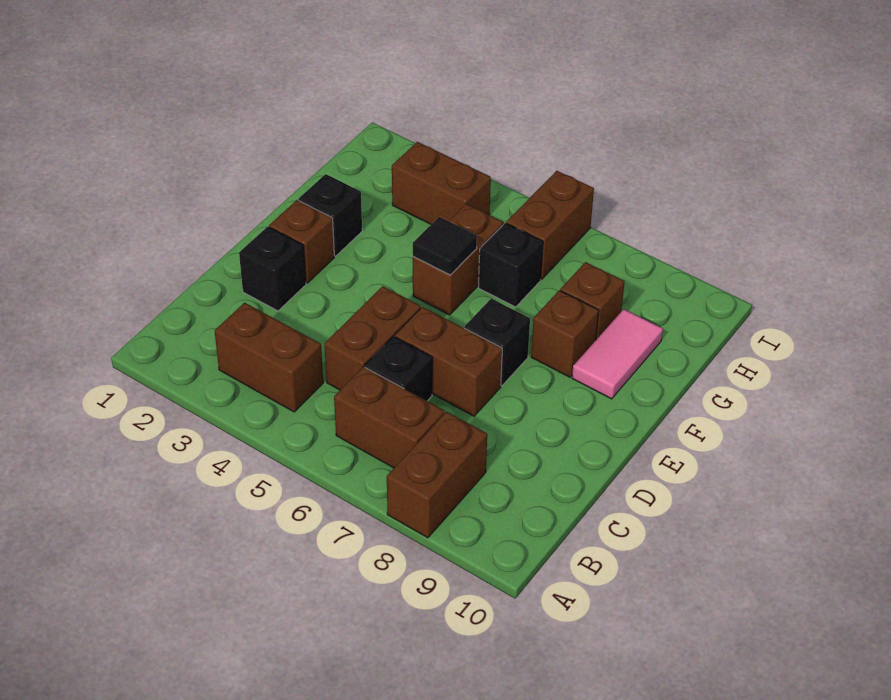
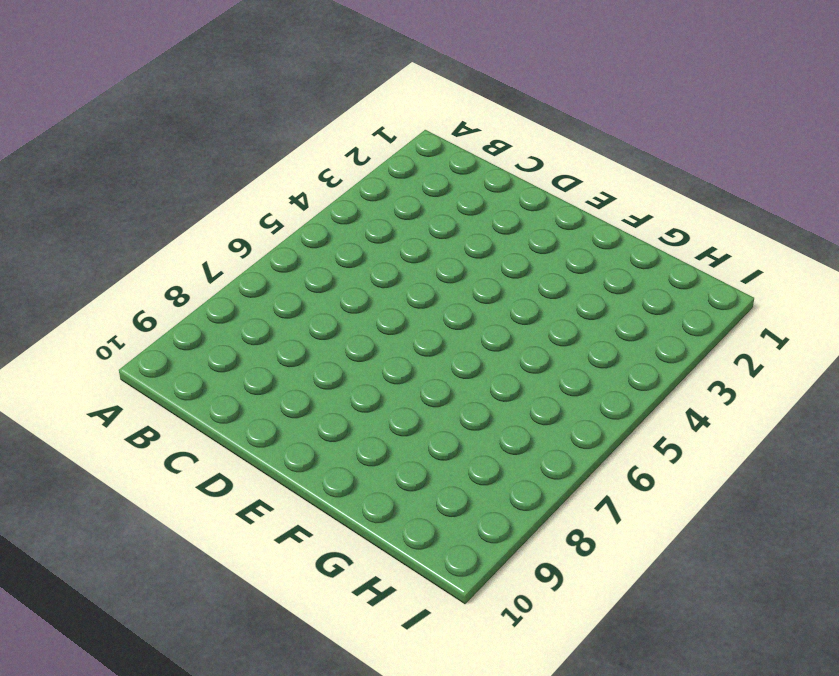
none -> brown brick A8:B8 level 1
none -> brown brick B3:B4 level 1
none -> brown brick B6:B7 level 1

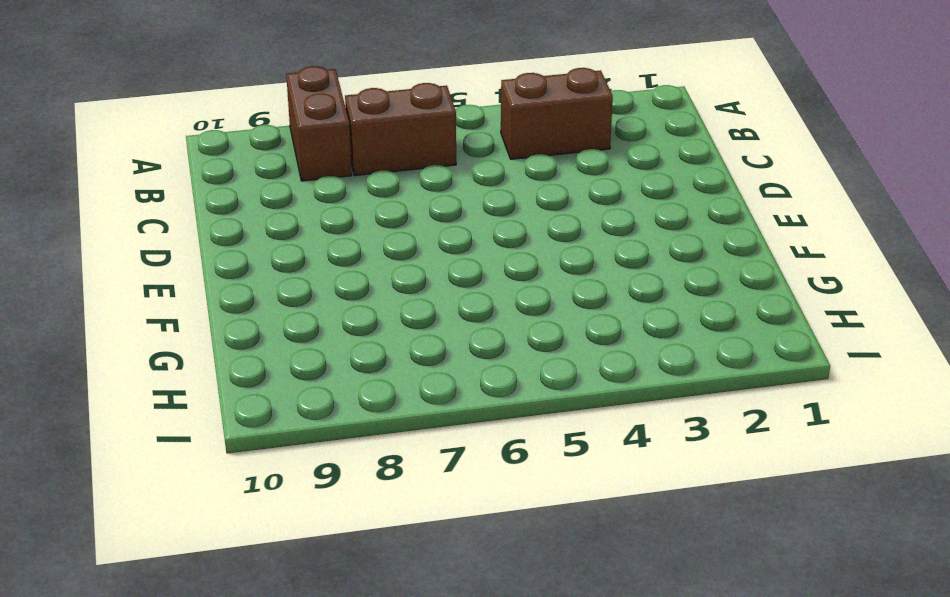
none -> brown brick C5:D5 level 1
none -> black brick C6 level 1
none -> black brick D2 level 1

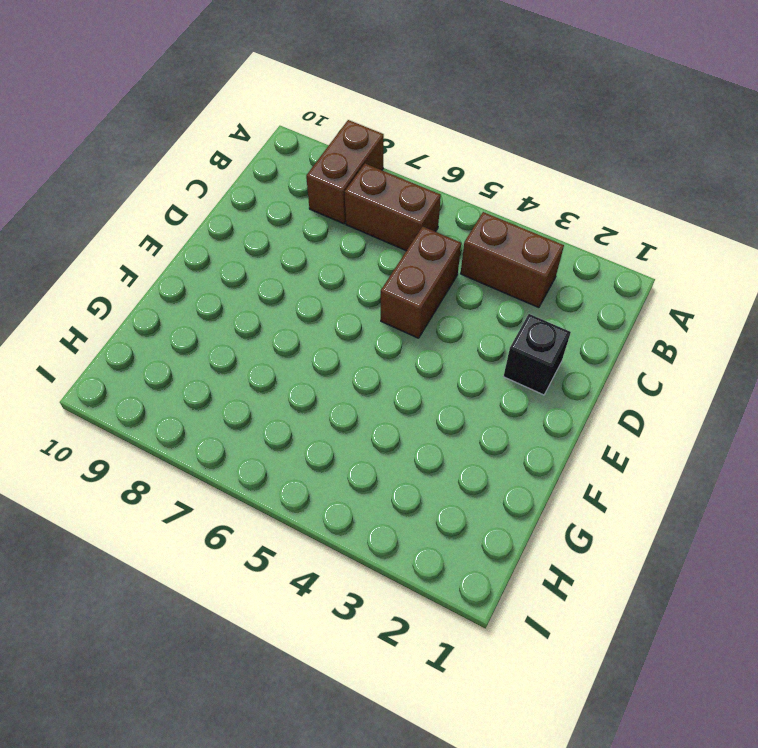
none -> black brick C6 level 1
none -> brown brick D6:D7 level 1
none -> brown brick E2 level 1

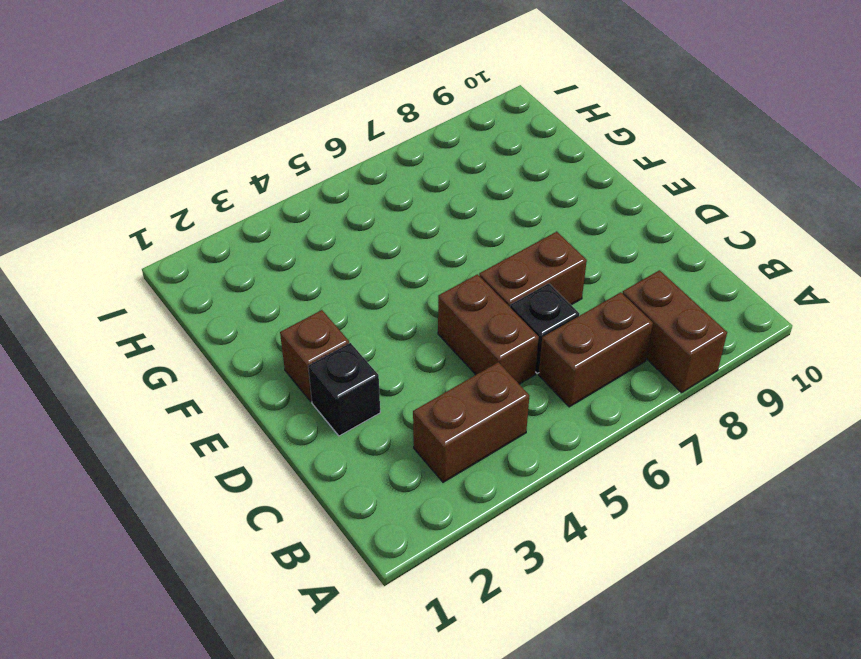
none -> black brick E7 level 1
none -> black brick F2 level 1
none -> brown brick F5:G5 level 1

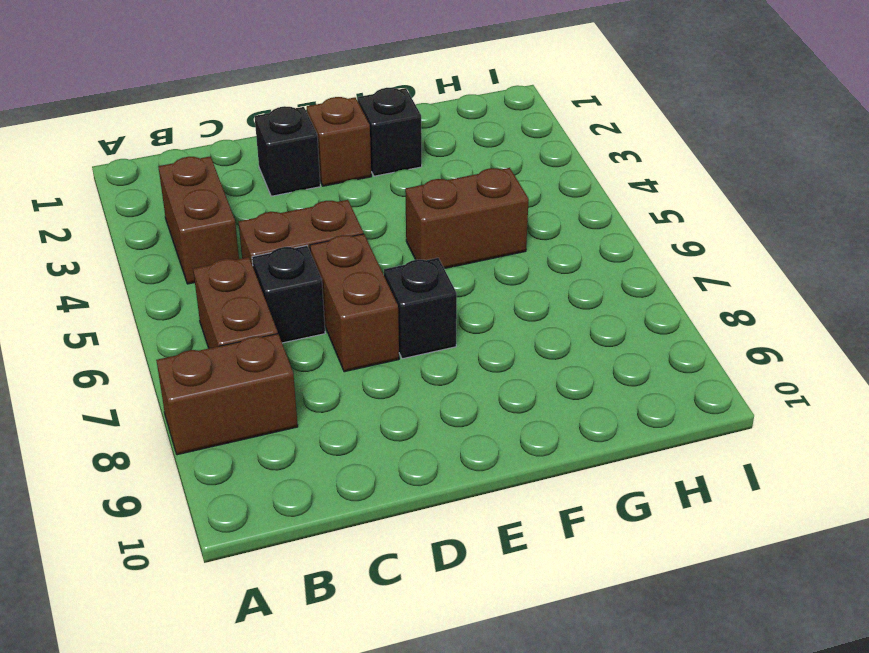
none -> brown brick F8 level 1
none -> pink tile F9:G9 level 1
none -> black brick G6 level 1

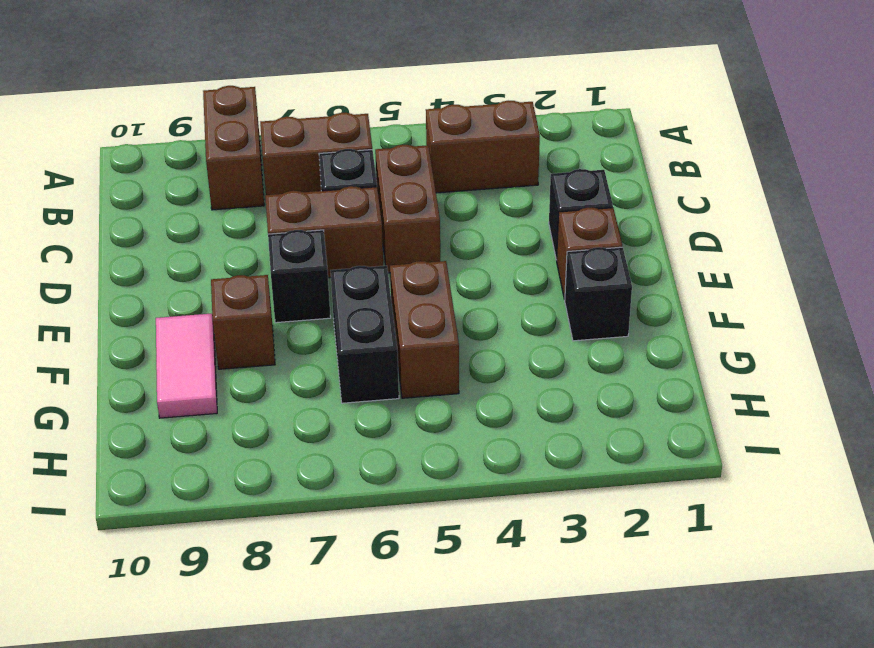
black brick F6:G6 level 1 -> black brick G6 level 1
none -> brown brick G8 level 1
none -> brown brick H3:H4 level 1
none -> brown brick H6:I6 level 1

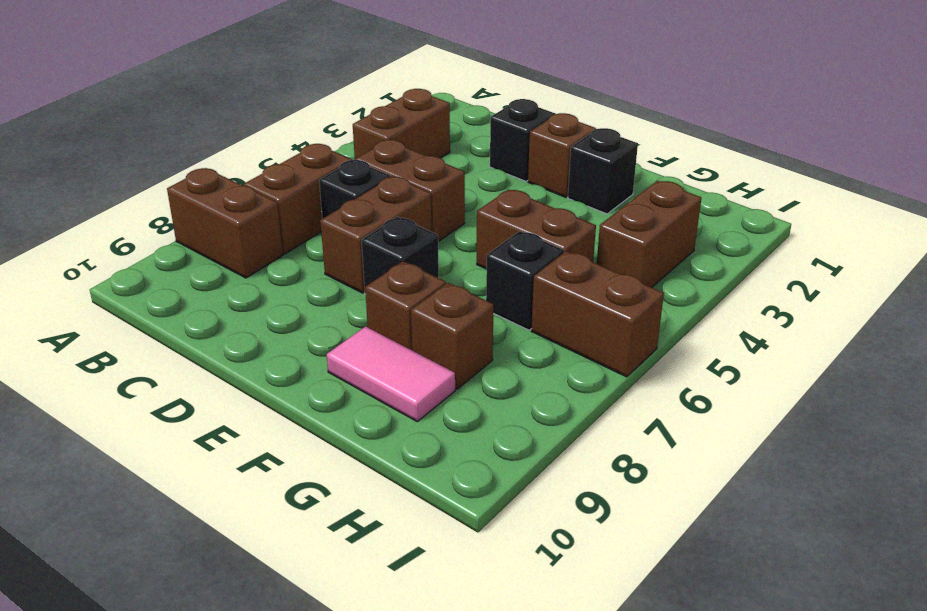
none -> black tile F5 level 2

